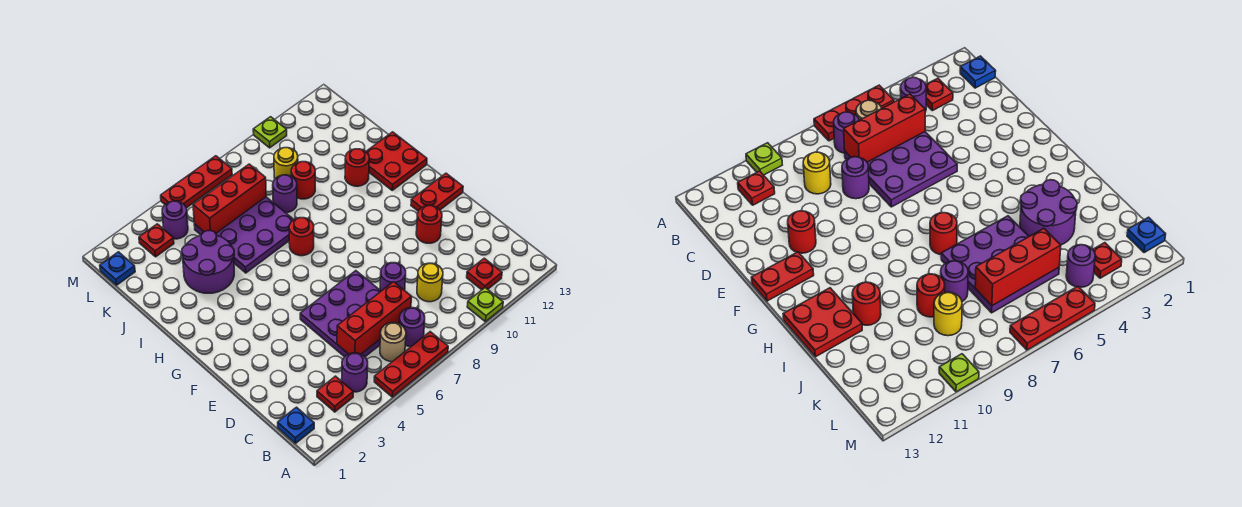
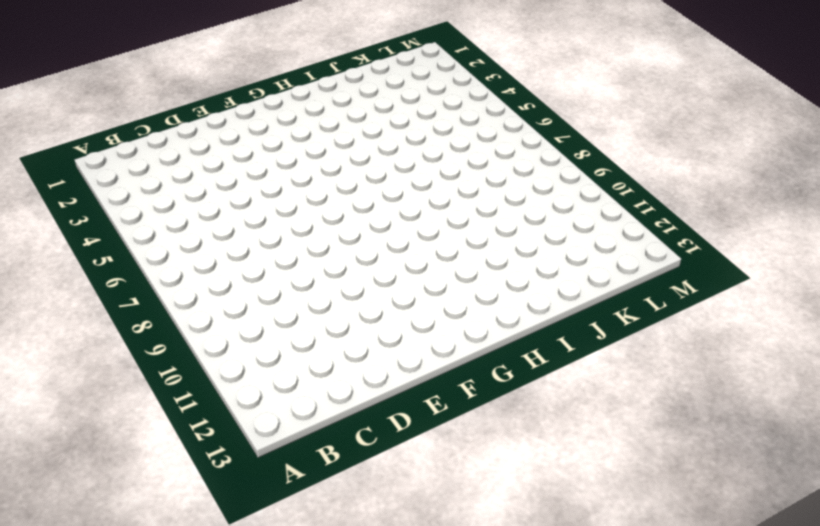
none -> red plate A5:A7 level 1
none -> lime plate A10 level 1
none -> blue plate B1 level 1

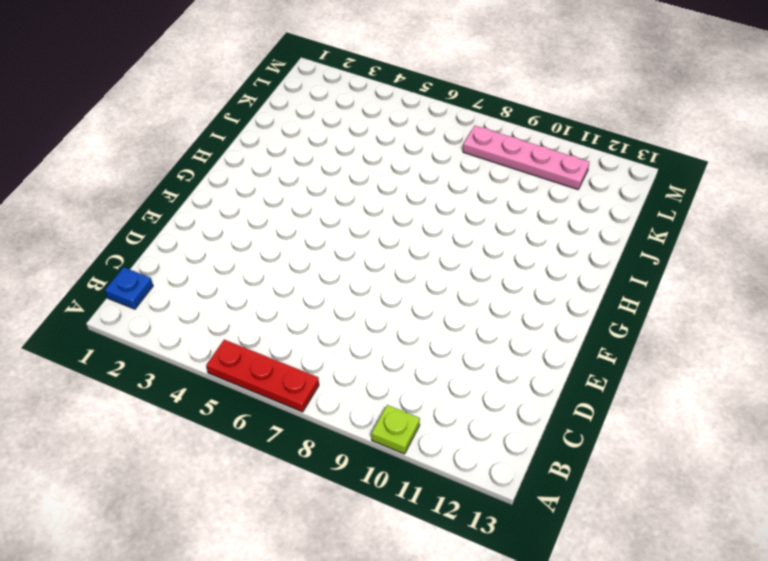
pink plate L8:L11 level 1 -> none
none -> red plate B3 level 1
none -> purple round brick B4 level 1
none -> tan round brick B6 level 1

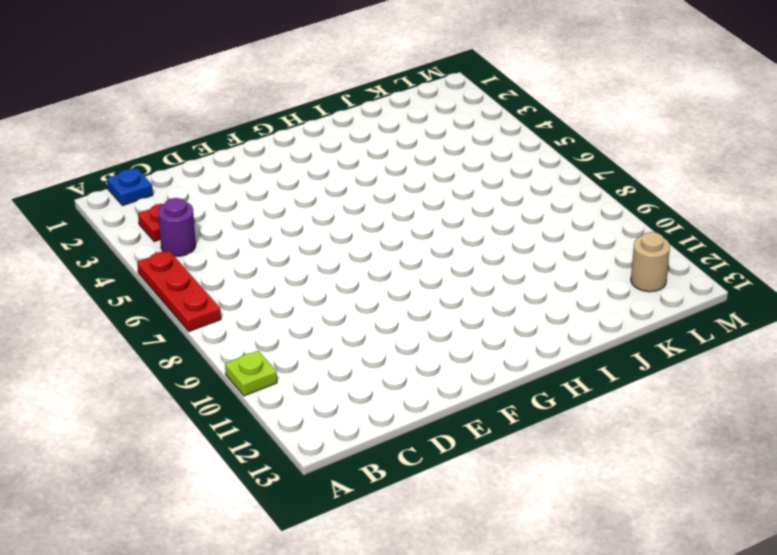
tan round brick L12 level 1 -> tan round brick B6 level 1
none -> purple round brick B7 level 1
none -> red plate B11 level 1
none -> purple plate C5:E7 level 1

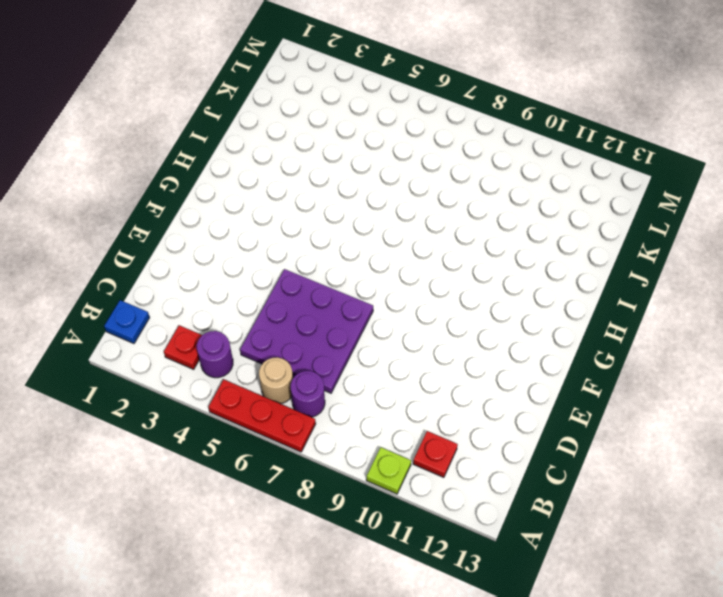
none -> yellow round brick C9 level 1
none -> purple round brick D8 level 1
none -> red round brick E11 level 1

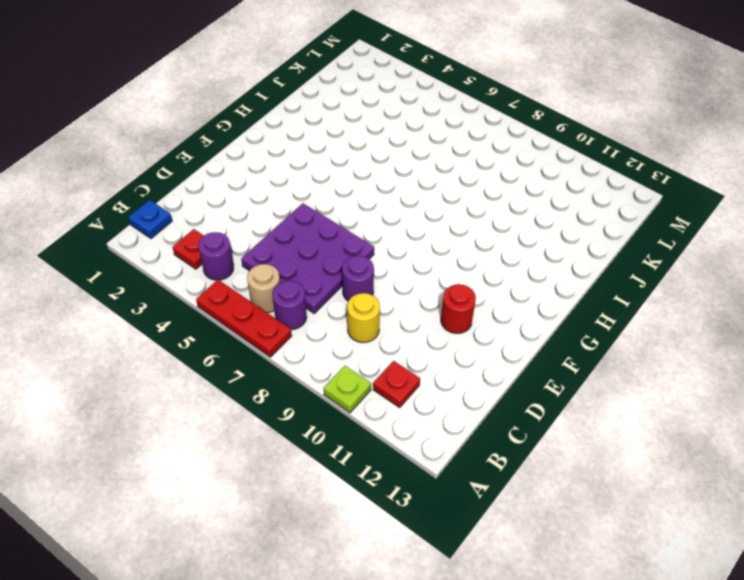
none -> red plate F12:F13 level 1
none -> red round brick H7 level 1
none -> red plate H12:I13 level 1

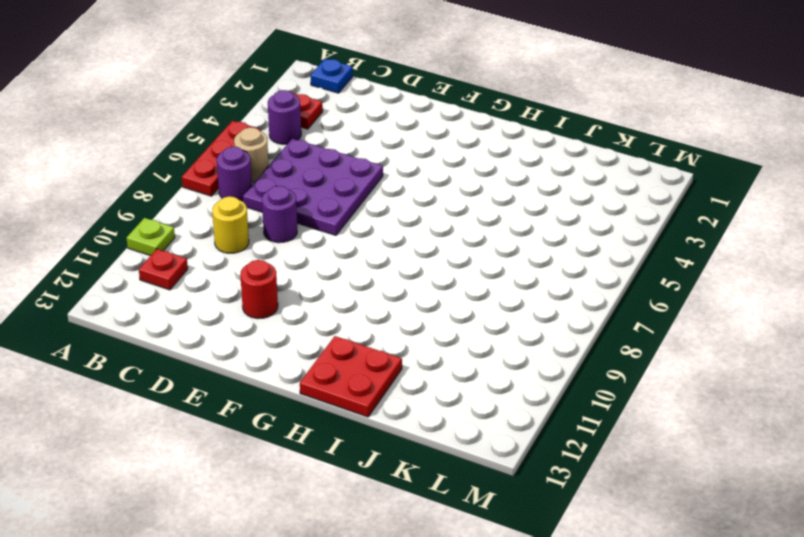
none -> red plate F12:F13 level 1
none -> red round brick H7 level 1
none -> purple round brick I3:J4 level 1

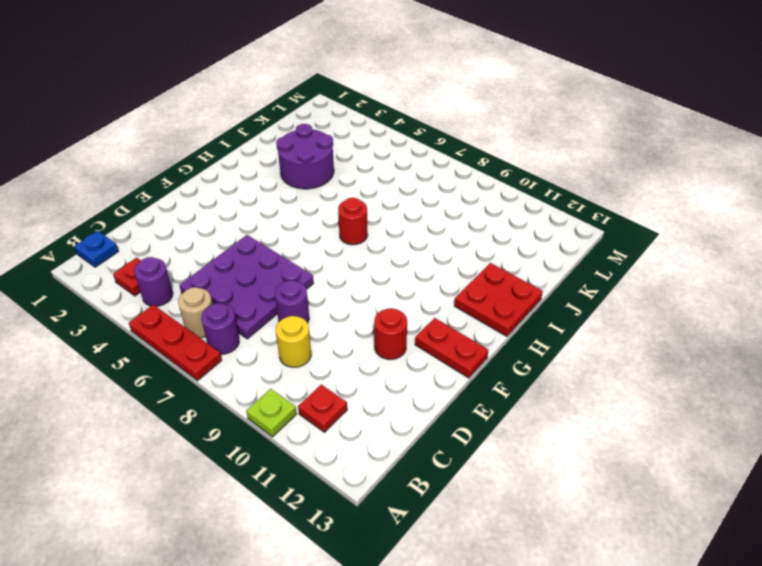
none -> purple plate I5:K7 level 1
none -> red round brick I11 level 1
none -> purple round brick J8 level 1

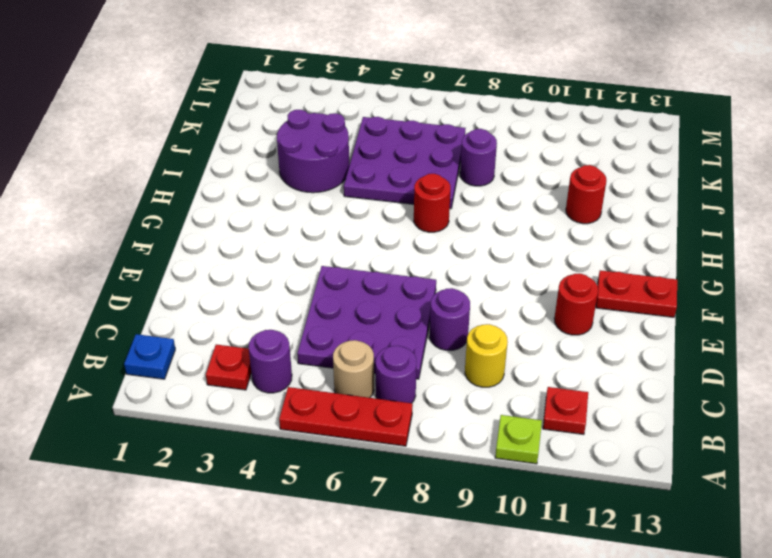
none -> red plate H12:I13 level 1
none -> red round brick J9 level 1
none -> yellow round brick K9 level 1

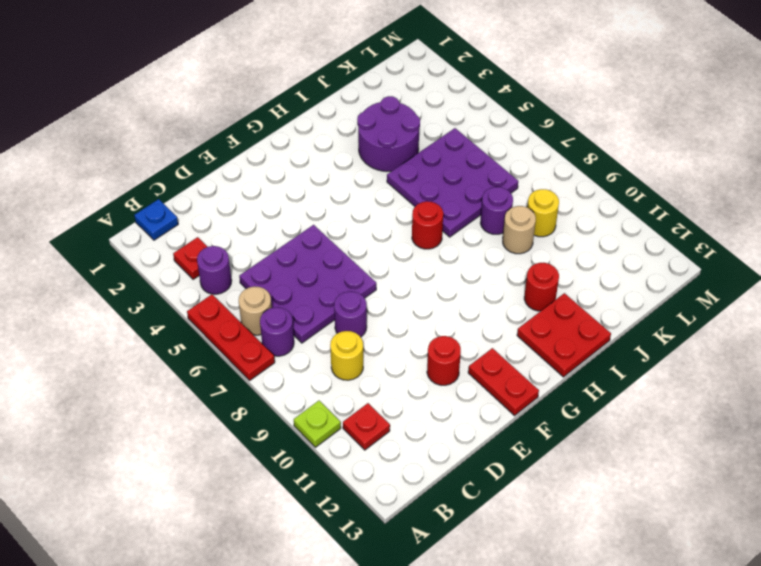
tan round brick J9 level 1 -> red round brick J9 level 1
none -> blue plate L1 level 1
none -> red plate L3 level 1
none -> purple round brick L4 level 1

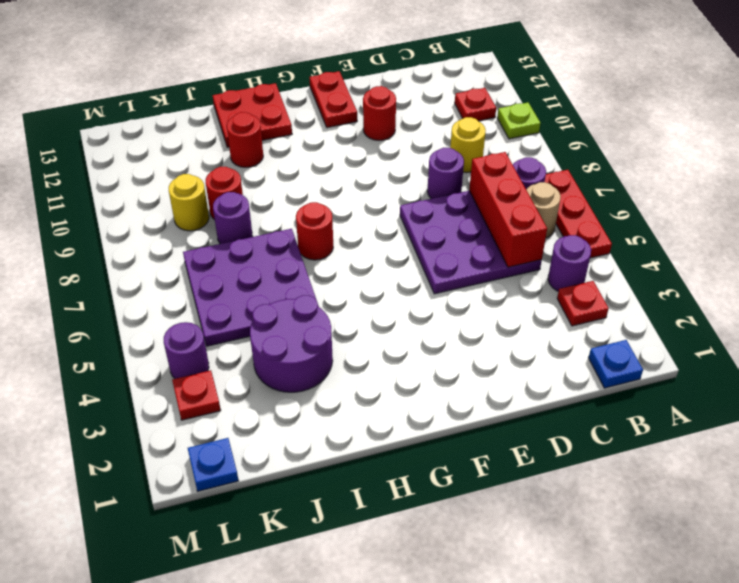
none -> red plate M5:M7 level 1
none -> lime plate M10 level 1
none -> red brick K5:K7 level 2

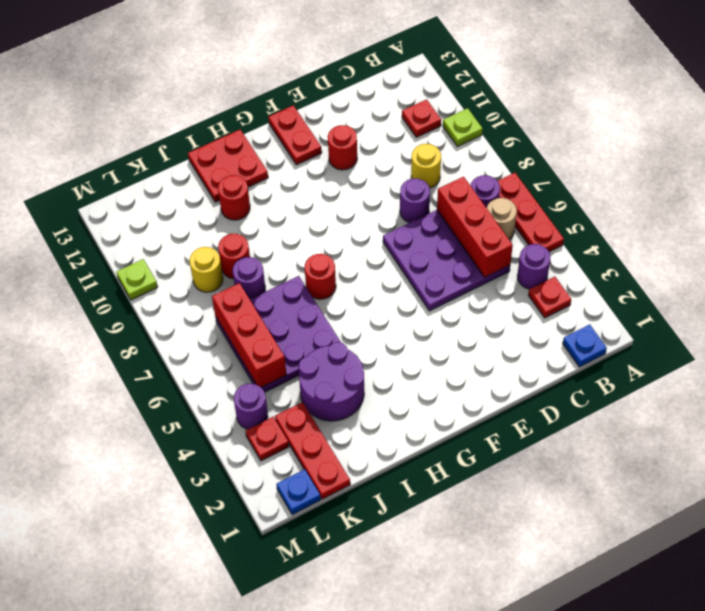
red plate K1:K3 level 1 -> red plate M5:M7 level 1

